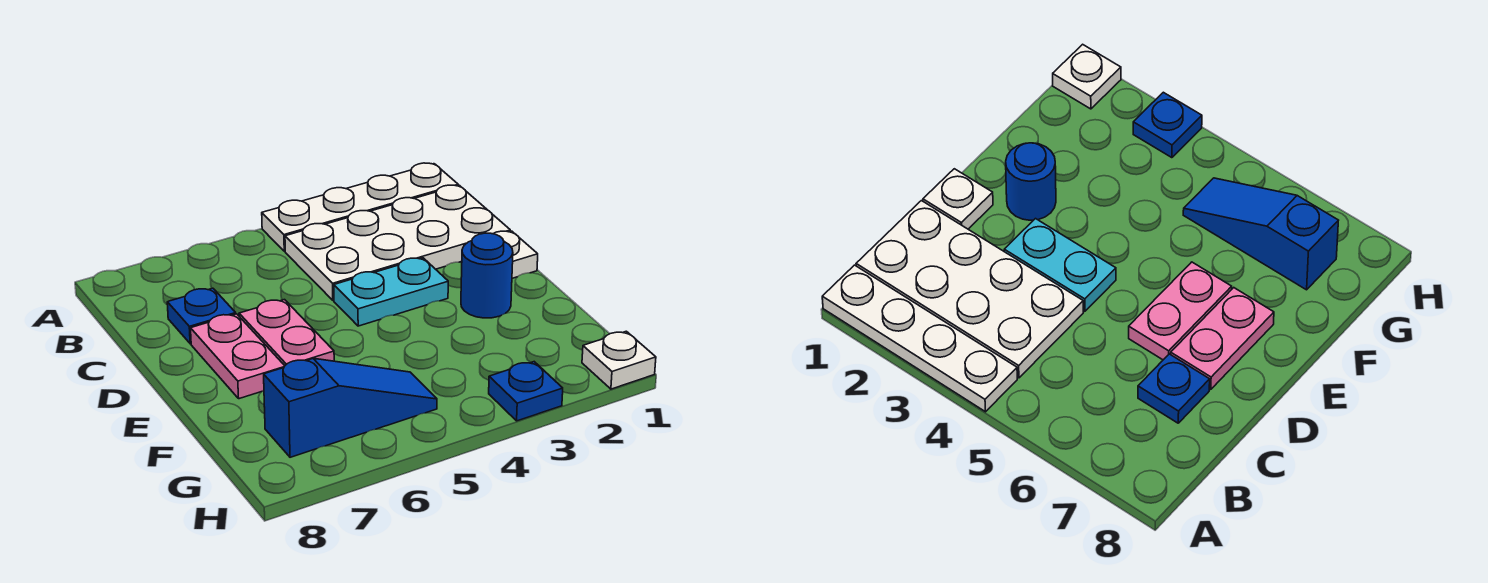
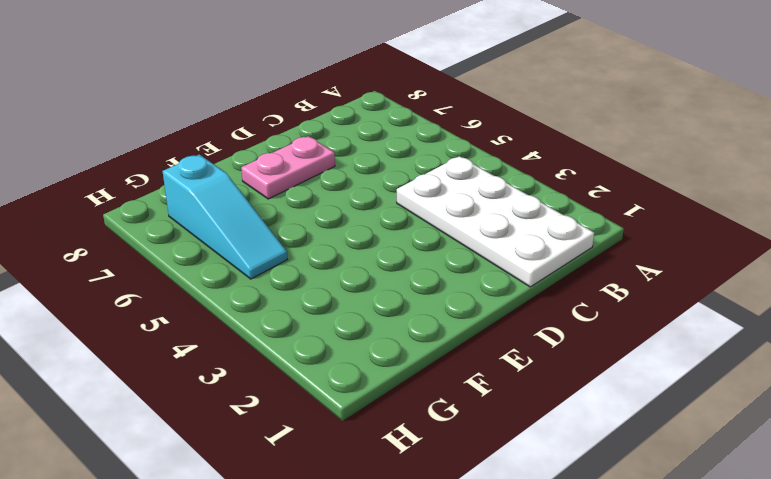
cyan slope G5:G7 level 1 top 7 -> blue slope G5:G7 level 1 top 7
none -> white plate A1:A4 level 1
none -> blue plate C7 level 1

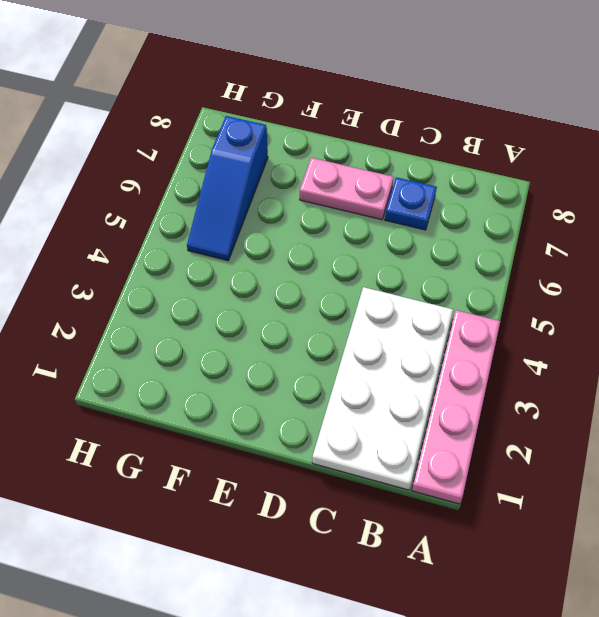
pink plate A1:A4 level 1 -> white plate A1:A4 level 1
none -> white plate D1 level 1
none -> cyan plate D3:D4 level 1

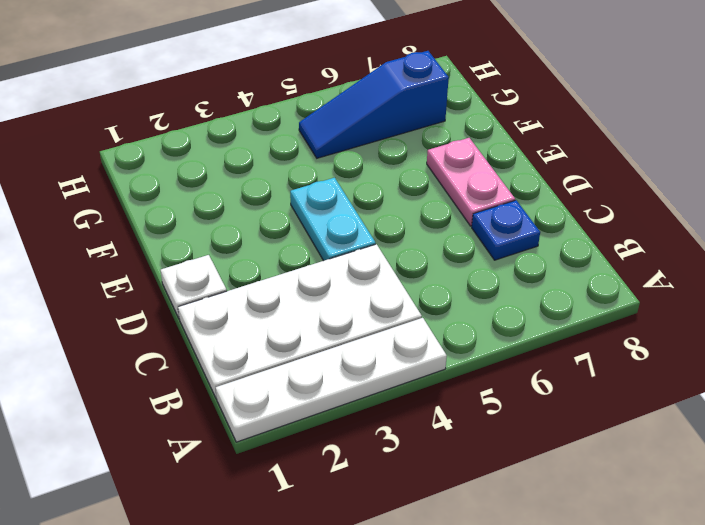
cyan plate D4:E4 level 1 -> cyan plate D3:D4 level 1
none -> pink plate D6:E6 level 1
none -> blue round brick E2 level 1

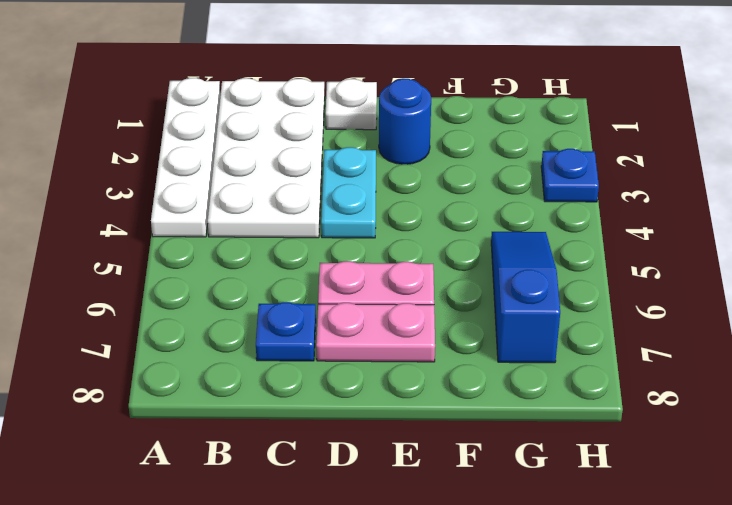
none -> white plate H1 level 1

